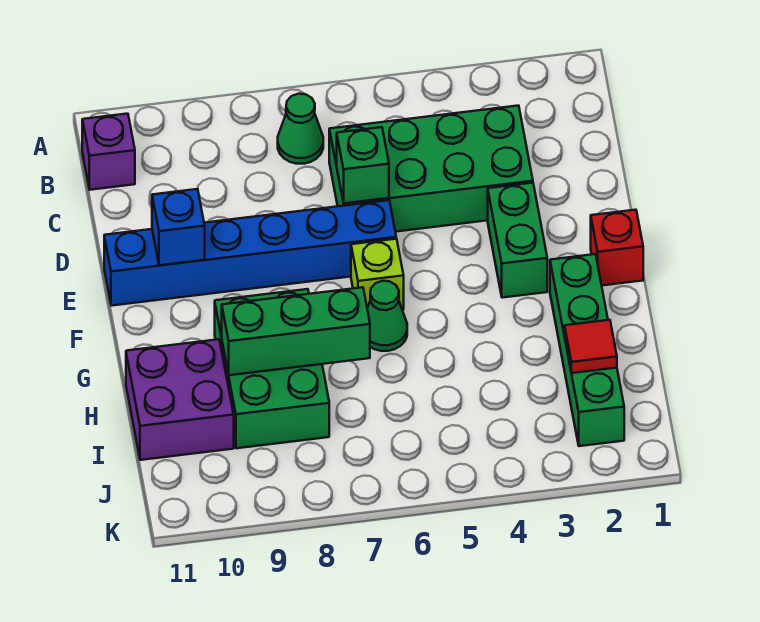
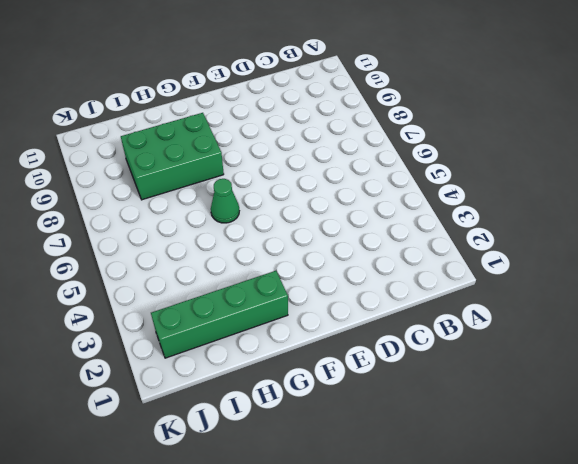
none -> green cone B7 level 1
none -> purple brick B11 level 1
none -> green brick C3:D6 level 1

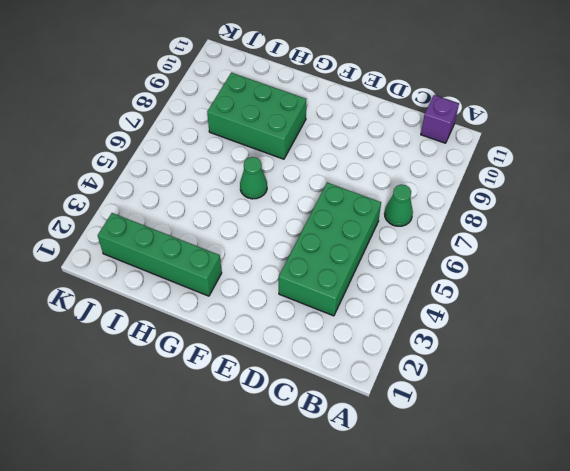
none -> green brick E3:F3 level 1
none -> blue brick E6:E11 level 1
none -> red brick F1 level 1

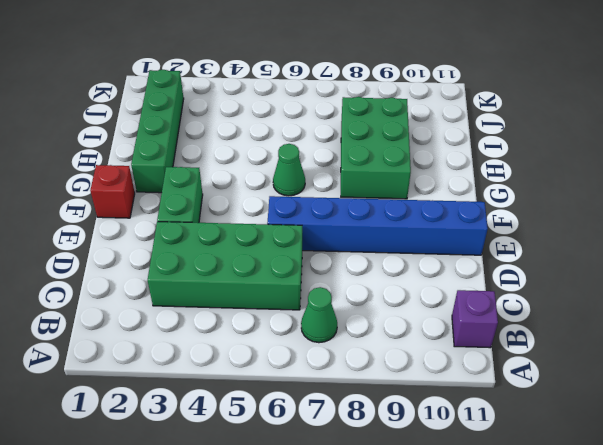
none -> lime brick F6 level 1
none -> purple brick H10:I11 level 1
none -> green brick D6 level 2

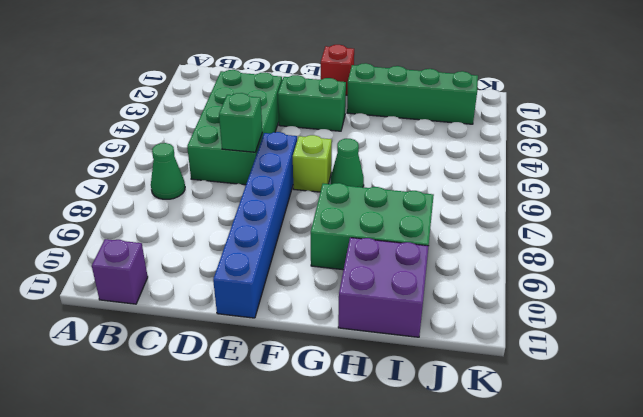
none -> blue brick E10 level 2
none -> green brick H7:H9 level 2
none -> red tile I2 level 2

